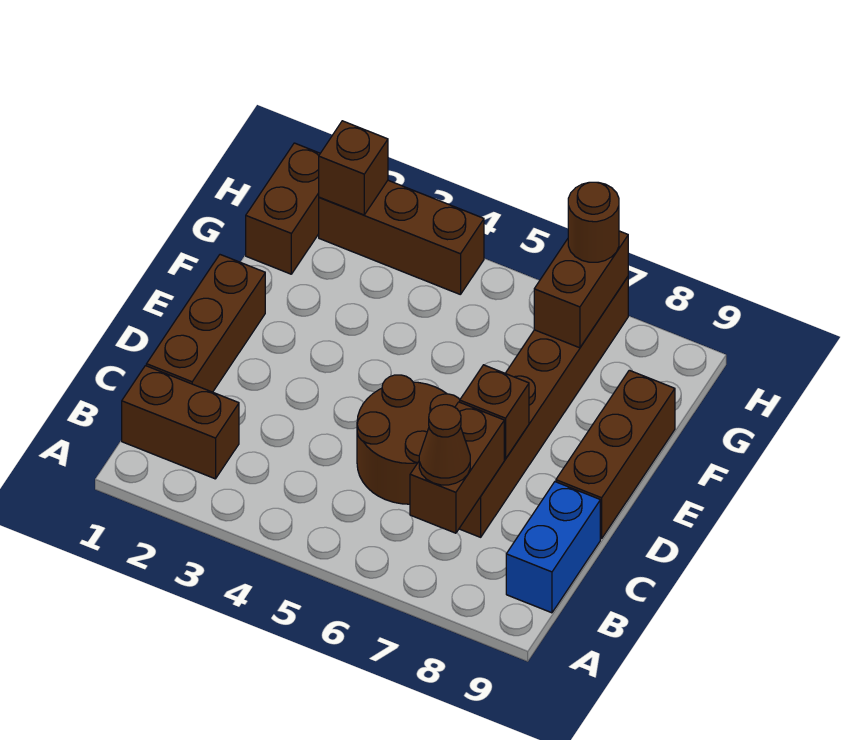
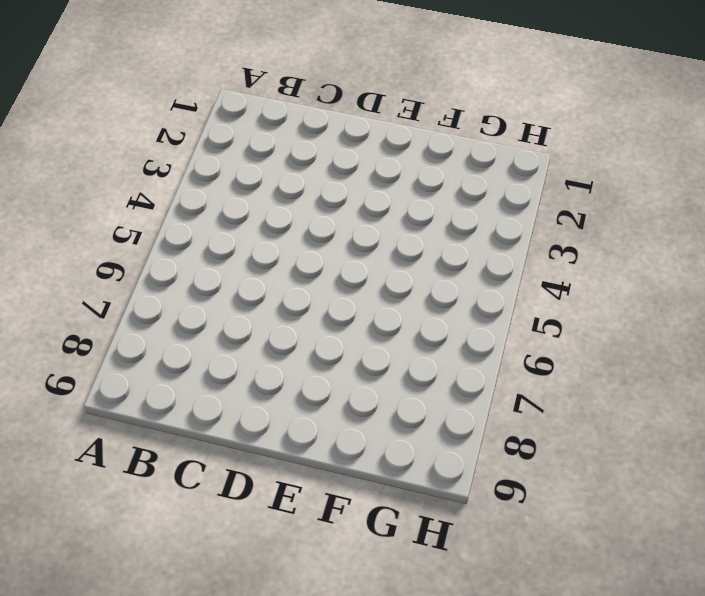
none -> brown brick B1:B2 level 1
none -> blue brick B9:C9 level 1
none -> brown brick C1:E1 level 1

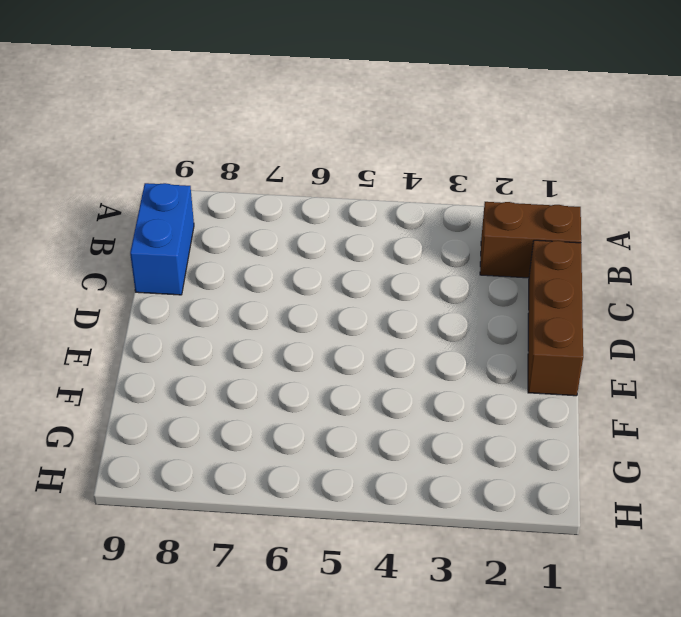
none -> brown round brick C5:D6 level 1
none -> brown brick C7:H7 level 1
none -> brown brick D9:F9 level 1

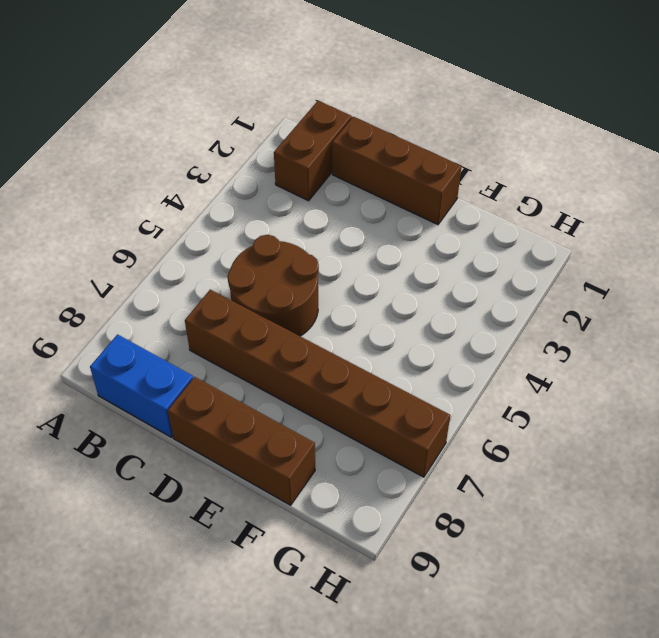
none -> brown brick G1:H1 level 1
none -> brown brick H2:H4 level 1
none -> brown brick B7:C7 level 2

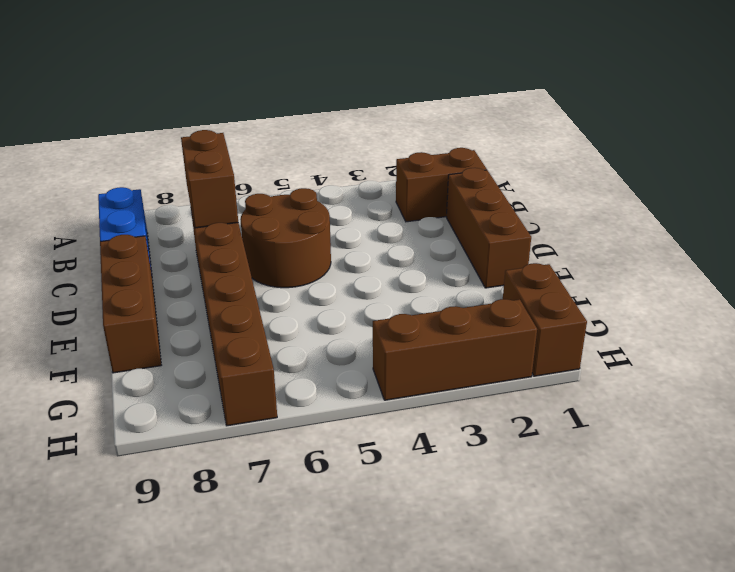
none -> brown brick D7 level 2
none -> brown brick G7:H7 level 2
none -> brown brick H2 level 2

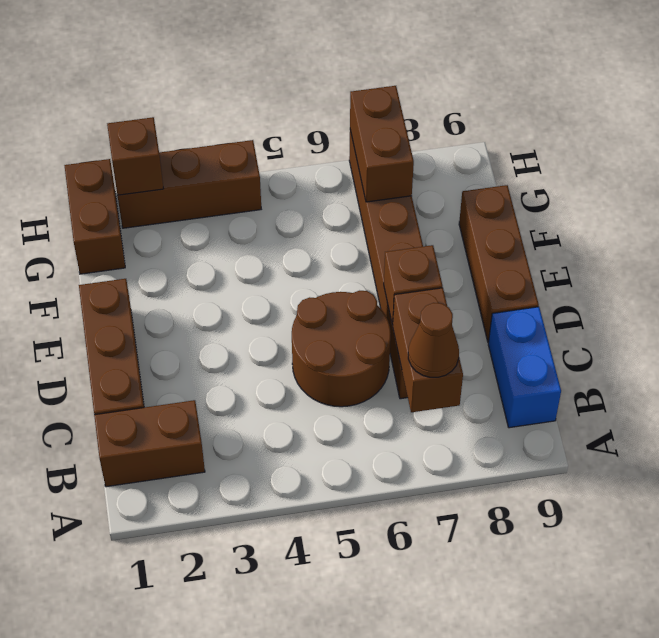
none -> brown round brick H7 level 3

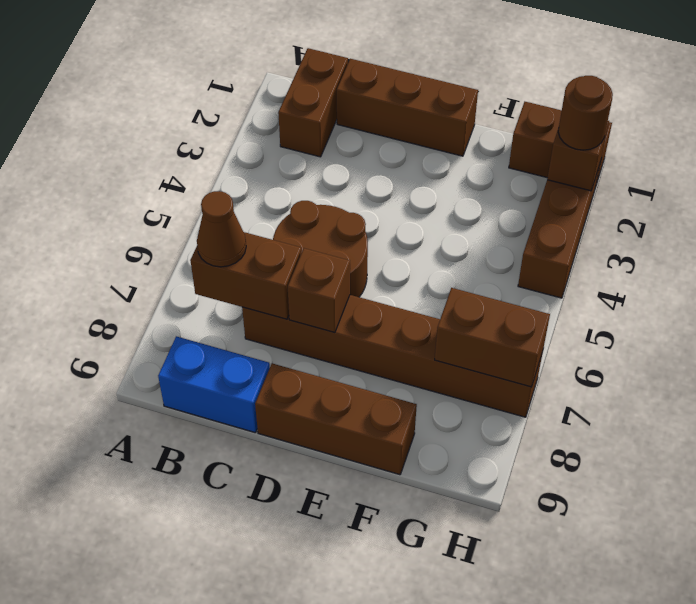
brown round brick H2 level 3 -> brown round brick H7 level 3

